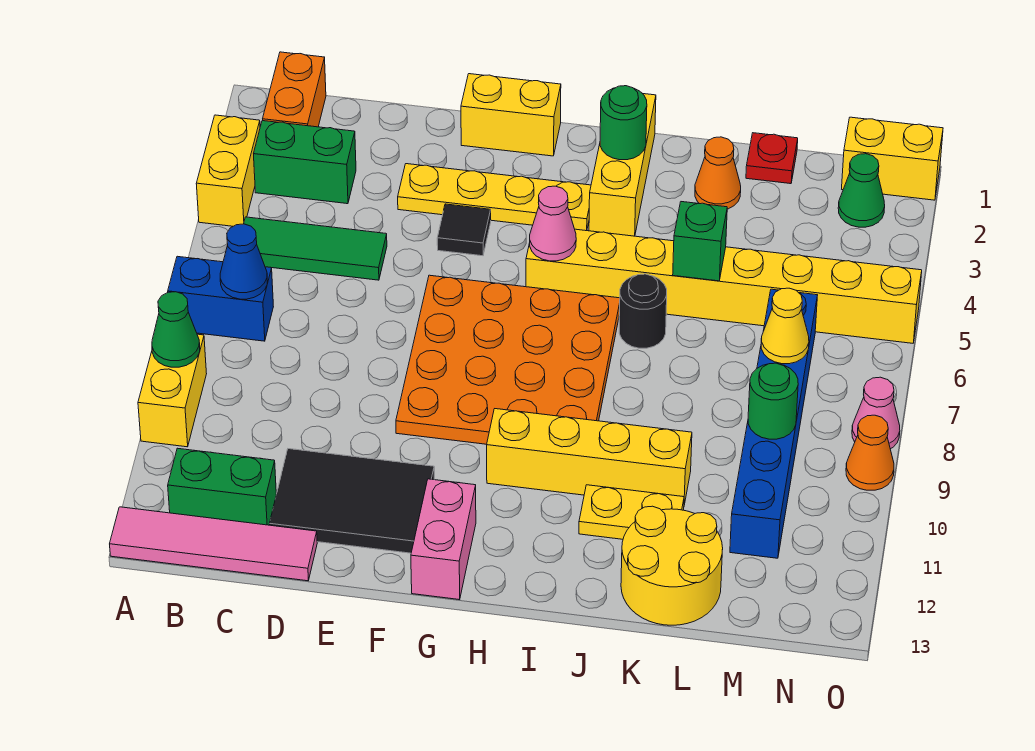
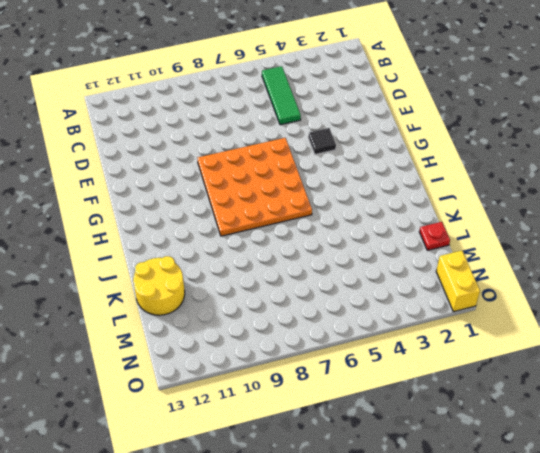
none -> yellow brick A3:A4 level 1
none -> blue brick A7:B7 level 1
none -> yellow brick A9:A10 level 1
none -> pink tile A13:D13 level 1

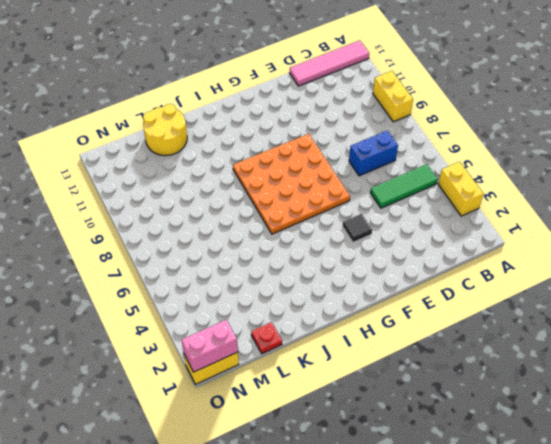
blue brick C7:D7 level 1 -> blue brick A7:B7 level 1
pink brick N1:O1 level 2 -> pink brick G12:G13 level 1
none -> orange brick B1:B2 level 1
none -> green brick B3:C3 level 1
none -> green brick B12:C12 level 1
none -> black tile D11:F12 level 1

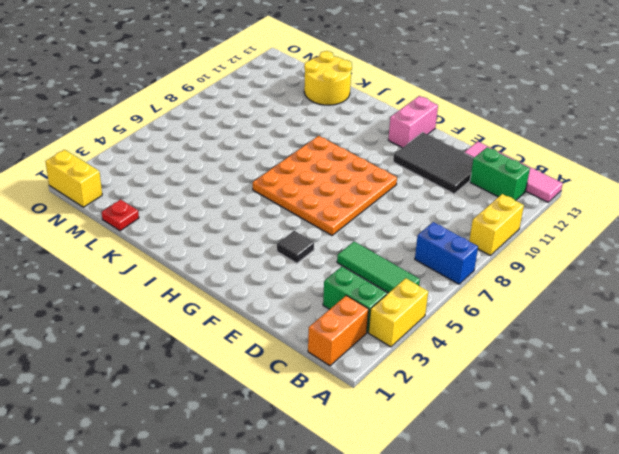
none -> yellow plate E3:H3 level 1
none -> yellow brick F1:G1 level 1
none -> yellow brick H5:O5 level 1
none -> yellow brick H10:K10 level 1

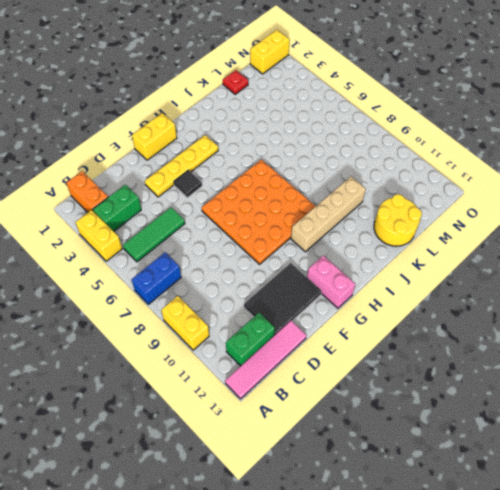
tan brick H10:K10 level 1 -> yellow brick H10:K10 level 1
none -> yellow brick H5:O5 level 1
none -> yellow brick I1:I3 level 1
none -> black round brick J6 level 1
none -> yellow plate J11:K11 level 1

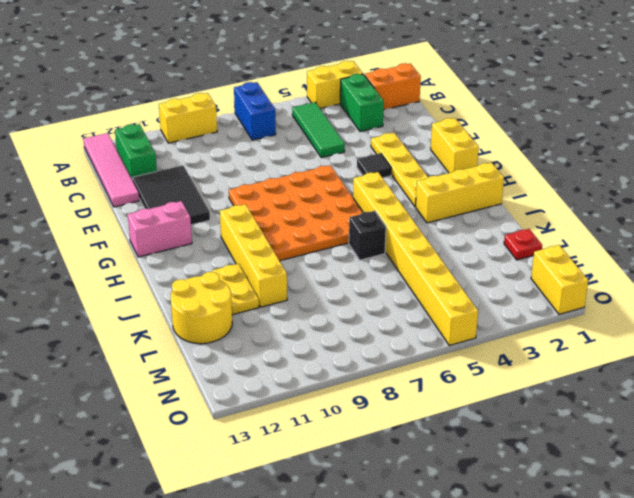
black brick J6 level 1 -> black round brick J6 level 1
none -> orange cone K2 level 1
none -> blue brick M6:M11 level 1
none -> green cone N2 level 1
none -> pink cone O8 level 1

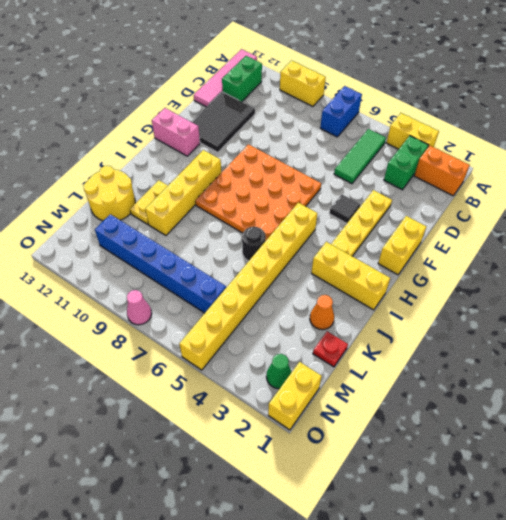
none -> orange cone O9 level 1
none -> green cone A9 level 2
none -> blue cone B7 level 2
none -> pink cone H5 level 2

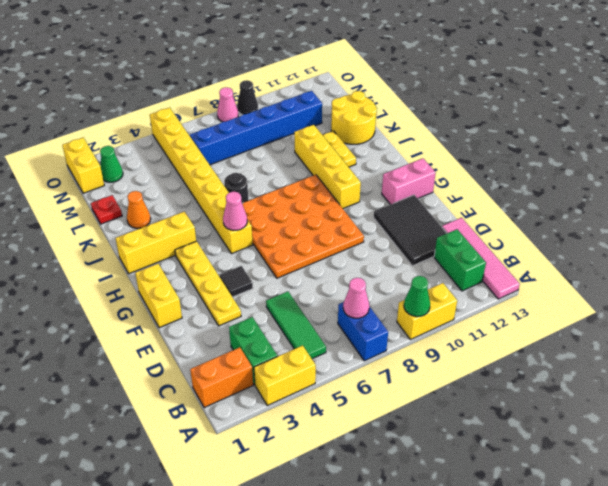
pink cone B7 level 2 -> blue cone B7 level 2
black cone O9 level 1 -> orange cone O9 level 1
none -> green round brick I2 level 2
none -> green brick K5 level 2
none -> yellow cone M7 level 2
none -> green round brick M9 level 2

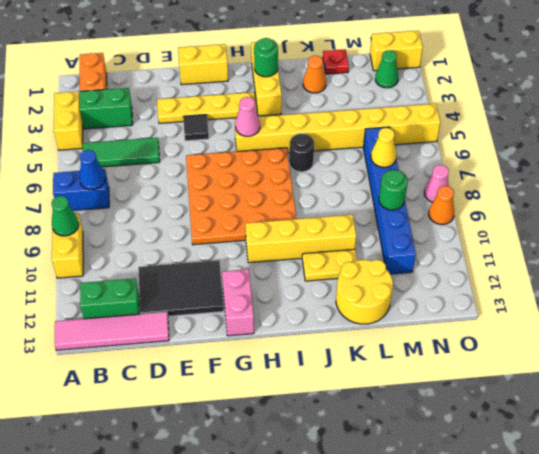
none -> green brick K5 level 2

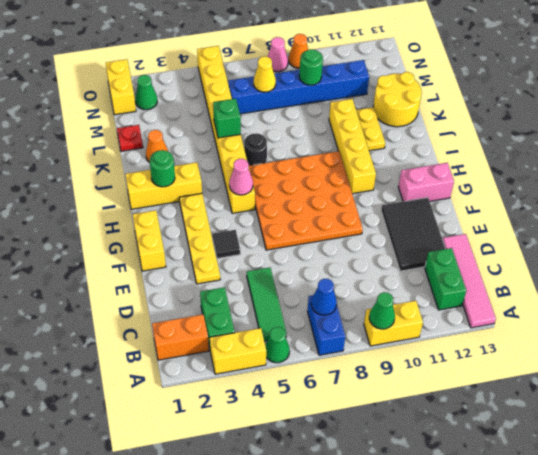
green cone A5 level 1 -> none

